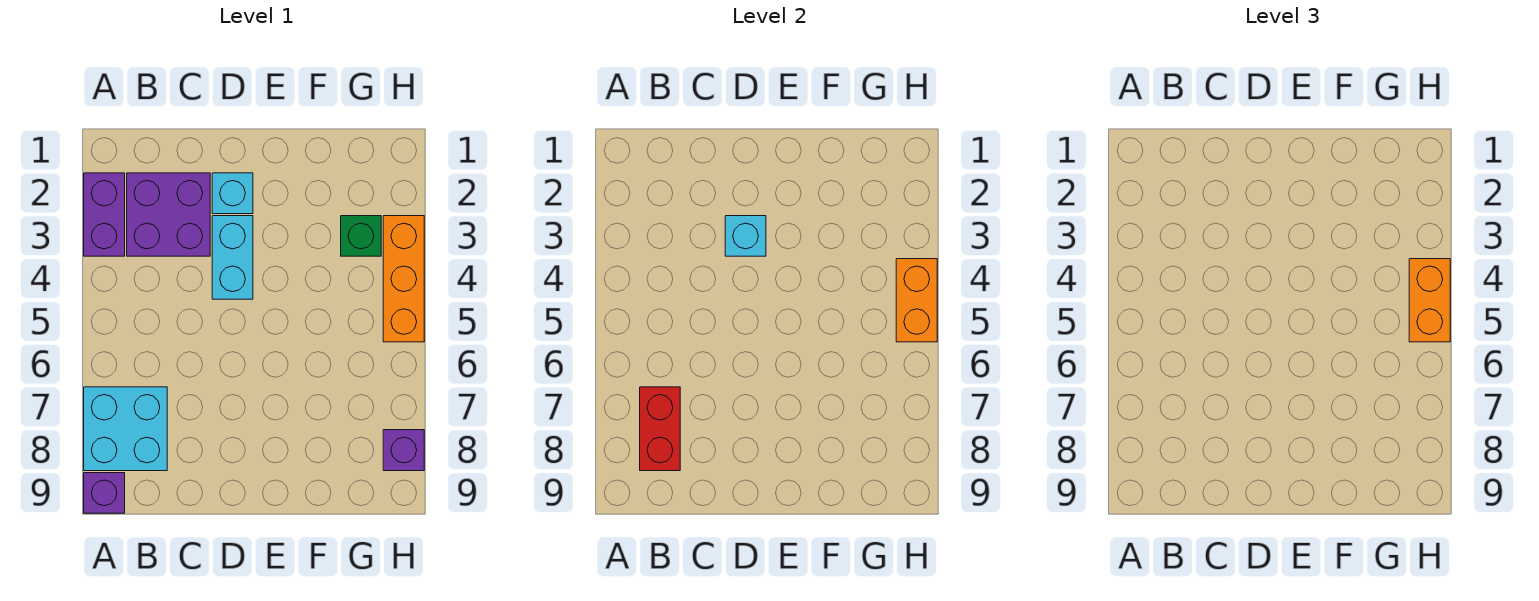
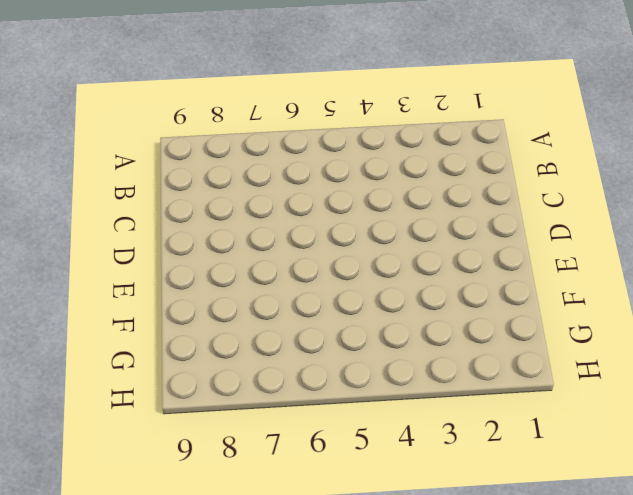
none -> purple brick A2:A3 level 1
none -> cyan brick A7:B8 level 1
none -> purple brick A9 level 1

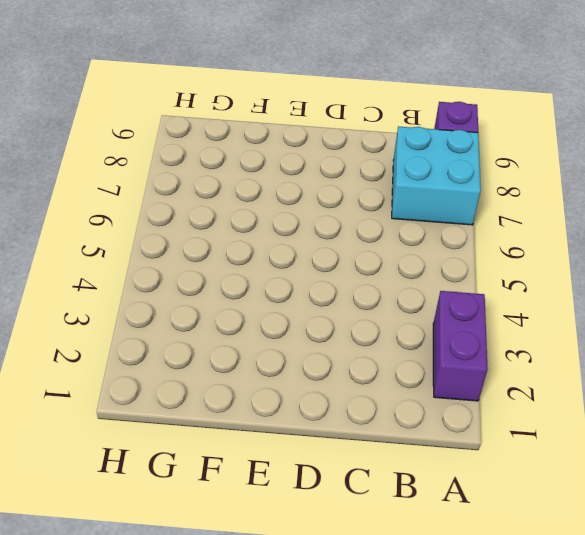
none -> purple brick B2:C3 level 1
none -> cyan brick D2 level 1
none -> cyan brick D3:D4 level 1

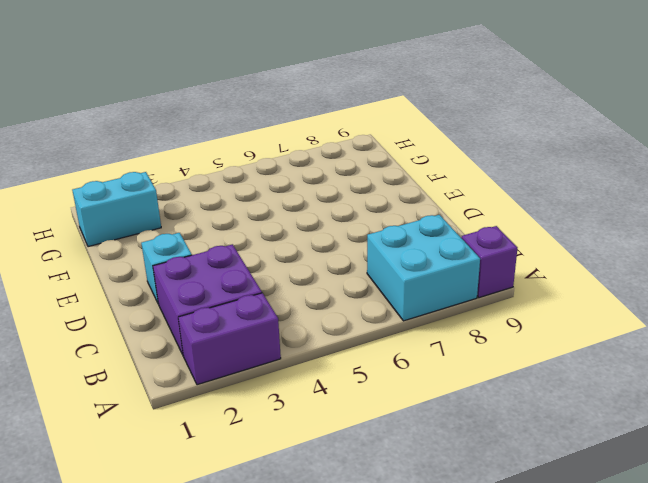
cyan brick G1:G2 level 1 -> cyan brick D3:D4 level 1
none -> green brick G3 level 1
none -> orange brick H3:H5 level 1
none -> purple brick H8 level 1

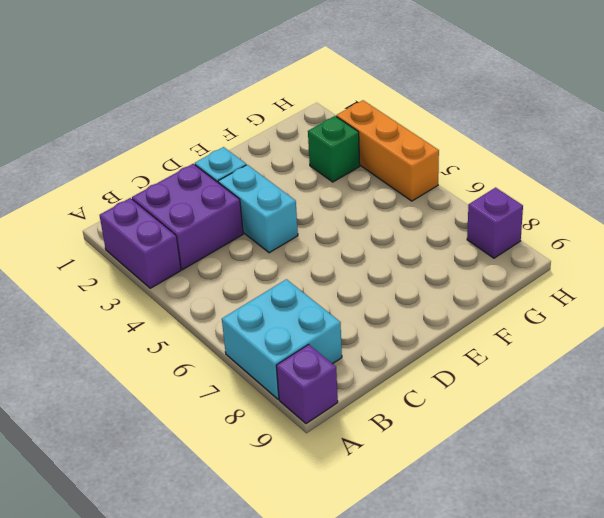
none -> red brick B7:B8 level 2
none -> cyan brick D3 level 2
none -> orange brick H4:H5 level 2

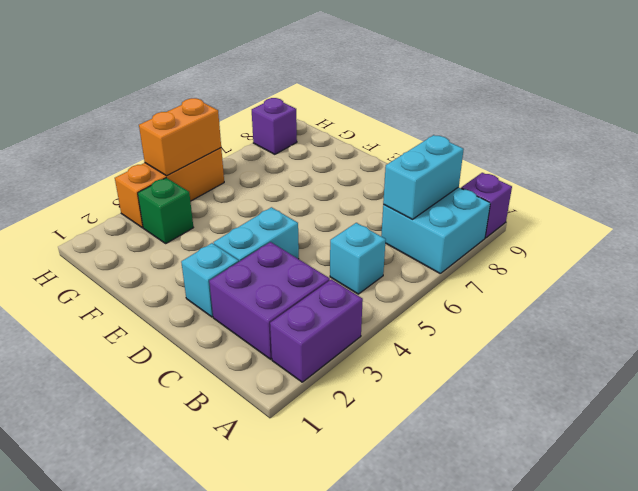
cyan brick B5 level 1 -> cyan brick D3 level 2
cyan brick B7:B8 level 2 -> red brick B7:B8 level 2
none -> orange brick H4:H5 level 3

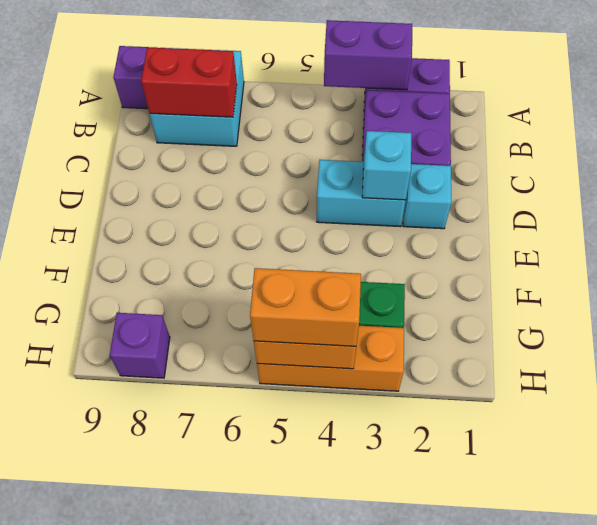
purple brick A3:A4 level 2 -> none

